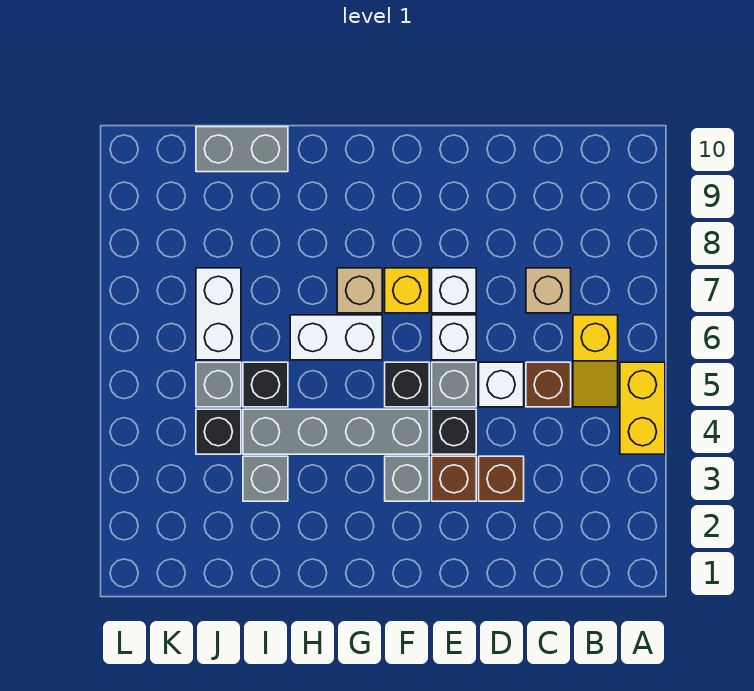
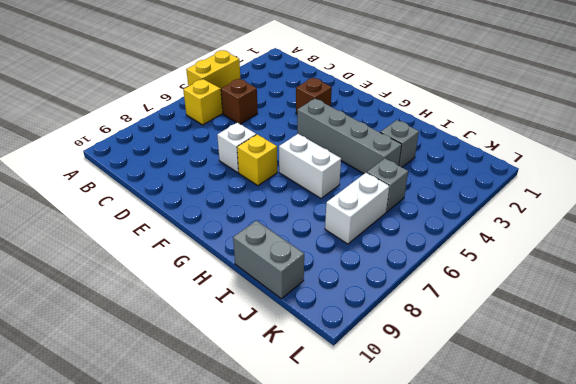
none -> tan brick C7 level 1
none -> brown brick D3 level 1
none -> white brick D5 level 1

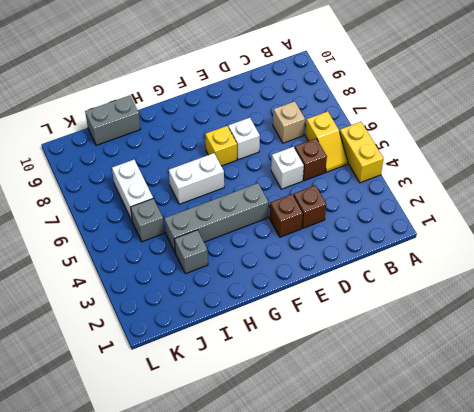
none -> black brick E4 level 1
none -> grey brick E5 level 1
none -> white brick E6 level 1

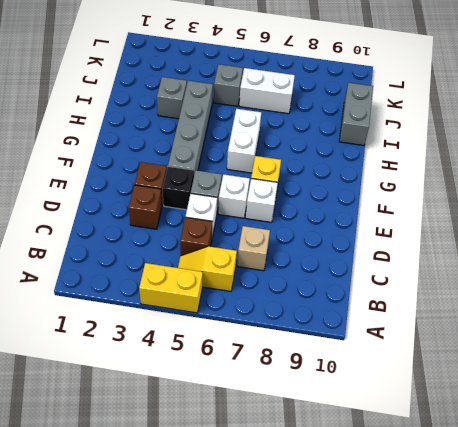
none -> grey brick F3 level 1
none -> black brick F5 level 1
none -> tan brick G7 level 1

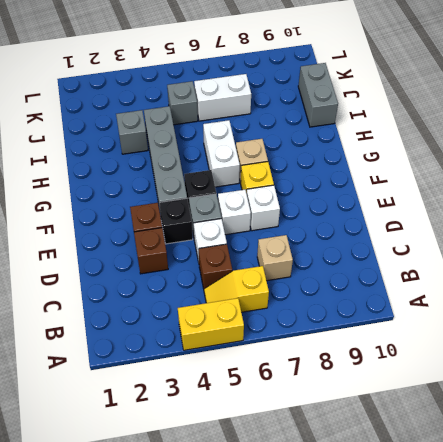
none -> grey brick F3 level 1
none -> black brick I5 level 1
none -> black brick J4 level 1

